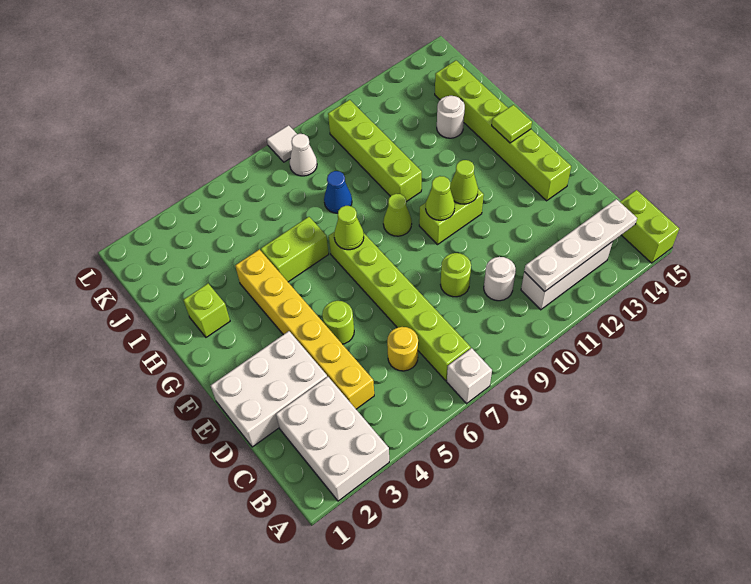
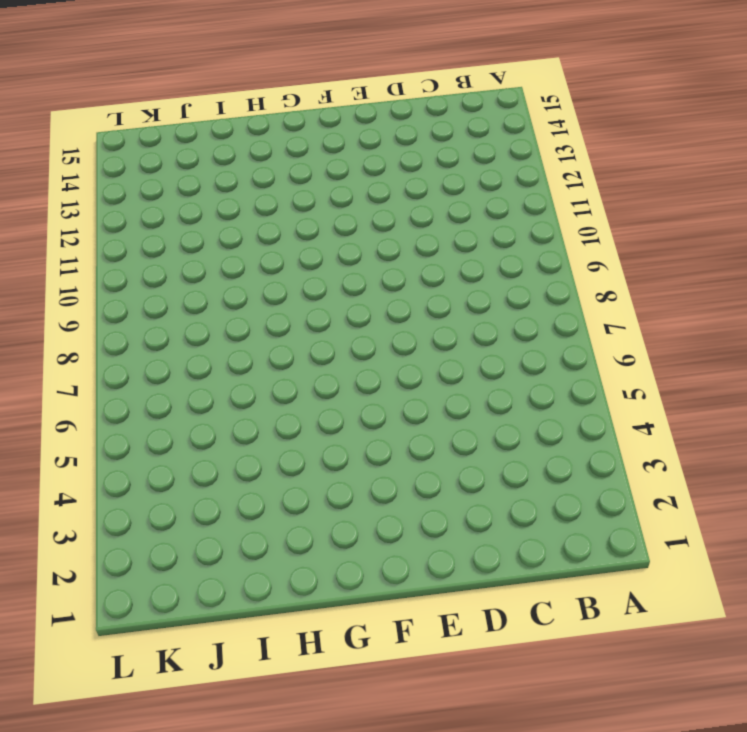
none -> white brick A2:C3 level 1
none -> white brick A7 level 1
none -> lime brick A15:B15 level 1

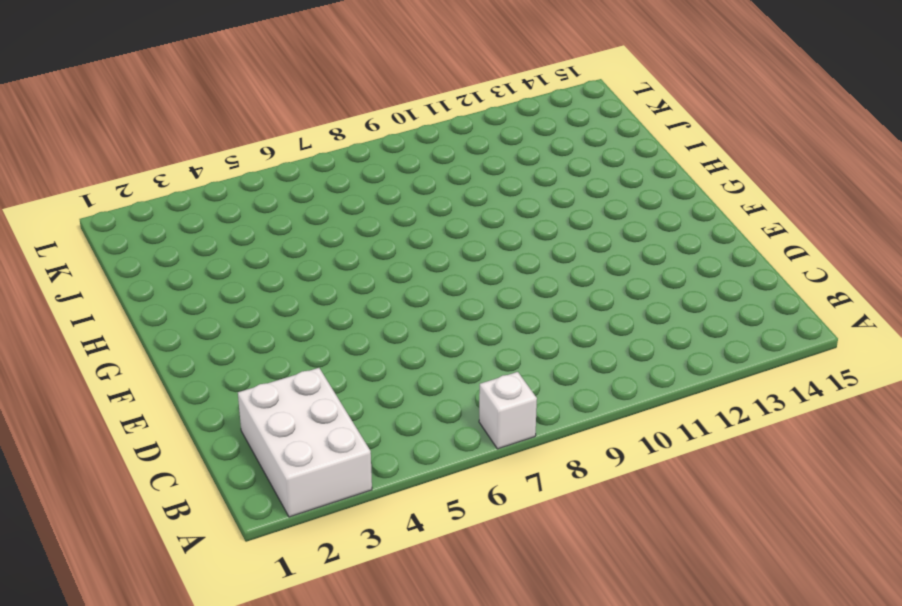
none -> lime brick A15:B15 level 1
none -> lime brick B7:G7 level 1
none -> white brick B11:B13 level 1

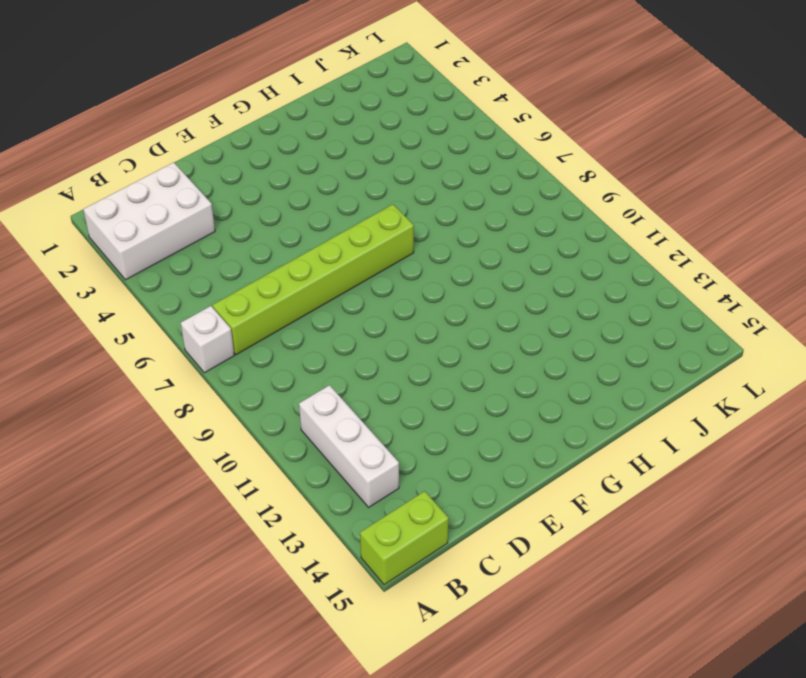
none -> yellow brick C4:H4 level 1
none -> yellow round brick C6 level 1
none -> white round brick C10 level 1

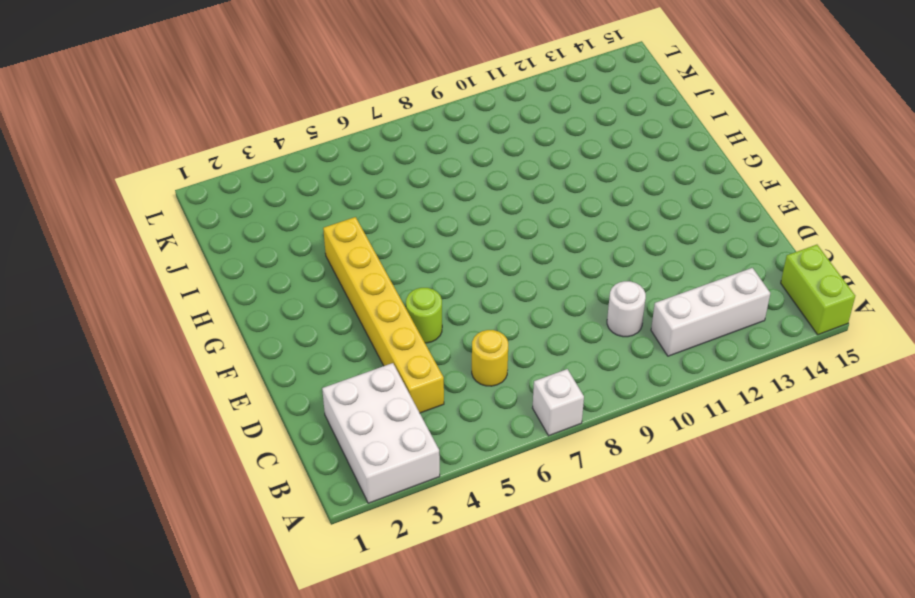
none -> lime brick B7:G7 level 1
none -> white brick D1:E3 level 1
none -> lime round brick D9 level 1

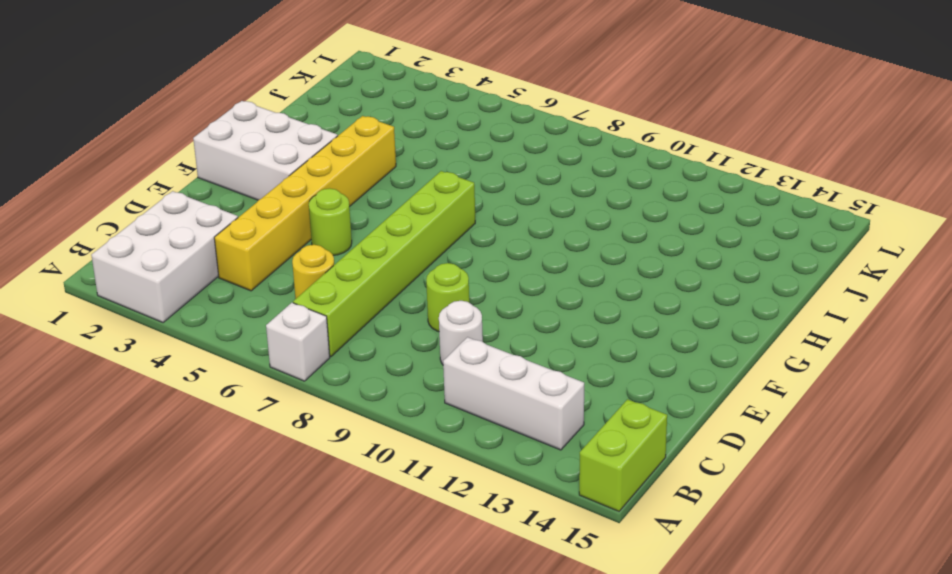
white brick F1:G3 level 1 -> white brick D1:E3 level 1
none -> lime brick E14:J14 level 1
none -> lime brick F10:F11 level 1
none -> lime cone G9 level 1

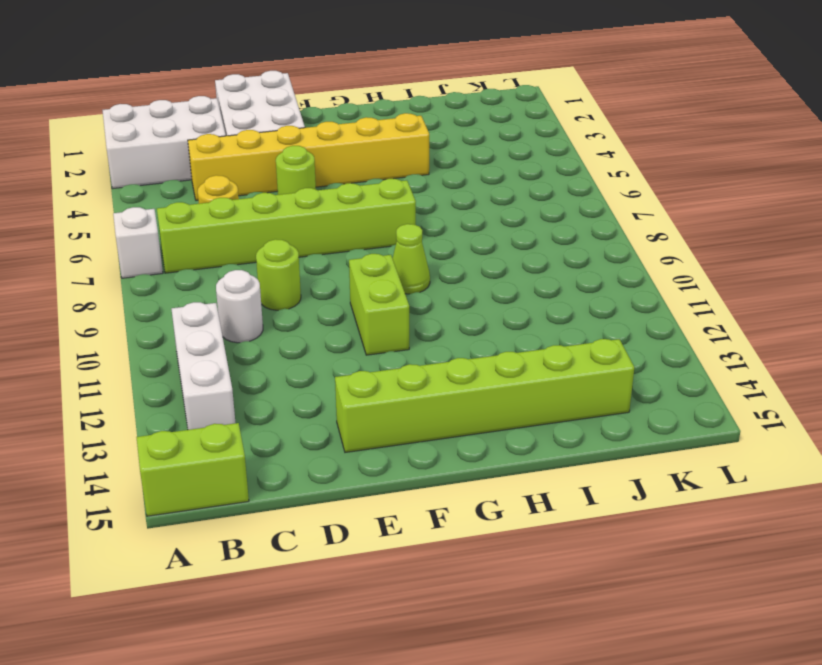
none -> lime brick H2 level 1
none -> lime brick H5:H6 level 1
none -> lime brick H10:K10 level 1

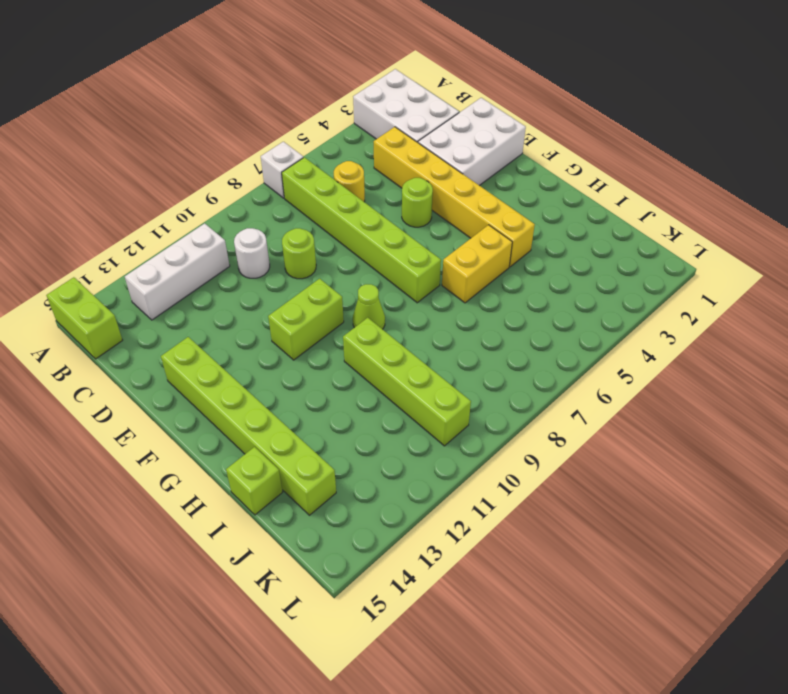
yellow brick H5:H6 level 1 -> lime brick H5:H6 level 1
lime brick I15 level 1 -> lime brick H2 level 1
none -> blue cone I8 level 1
none -> white round brick I13 level 1
none -> white cone K8 level 1

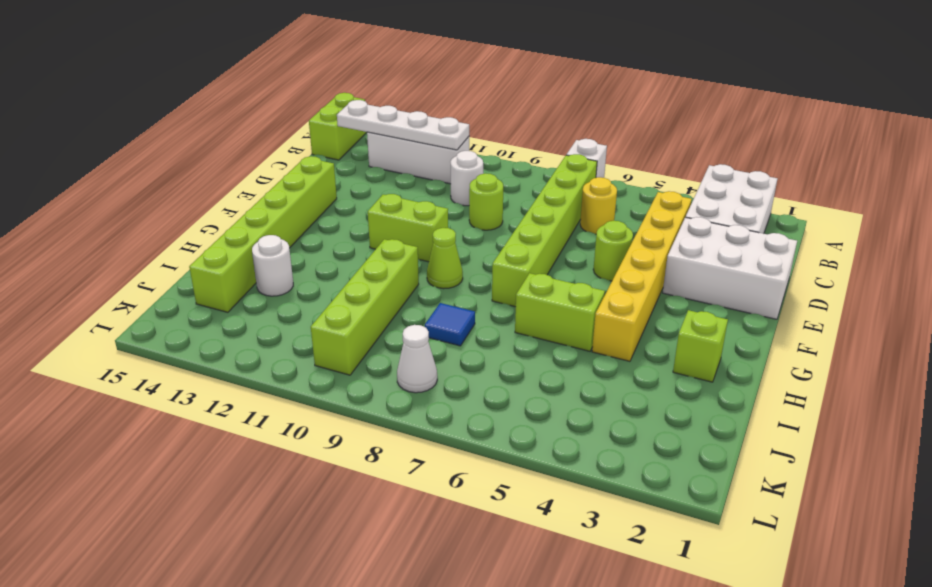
blue tile I8 level 1 -> blue cone I8 level 1
none -> white tile L8 level 1
none -> lime cone F10 level 2
none -> lime cone F11 level 2

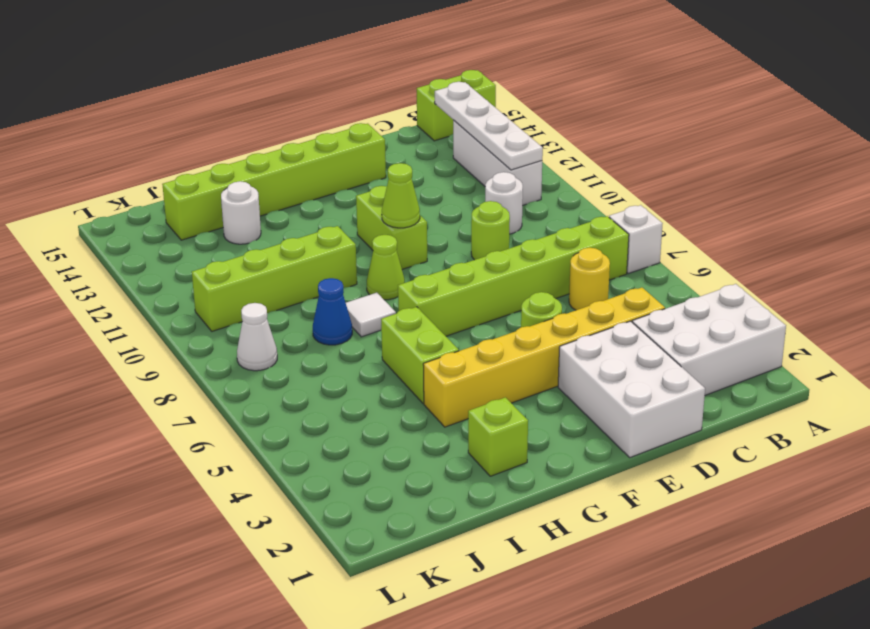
white tile H8 level 1 -> white tile L8 level 1
none -> lime cone F11 level 2
none -> lime cone G7 level 2
none -> lime tile G14 level 2

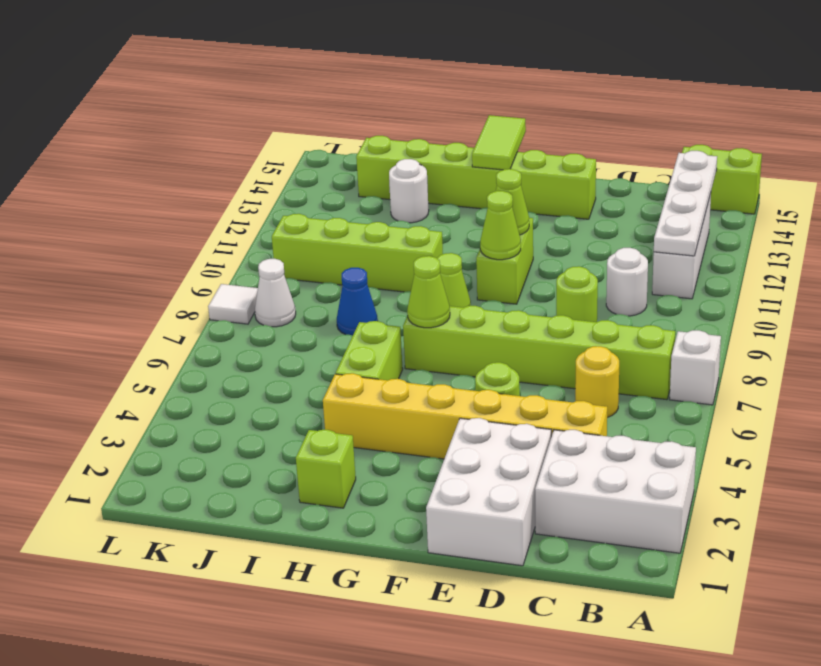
lime tile G14:G15 level 2 -> lime tile G14 level 2

